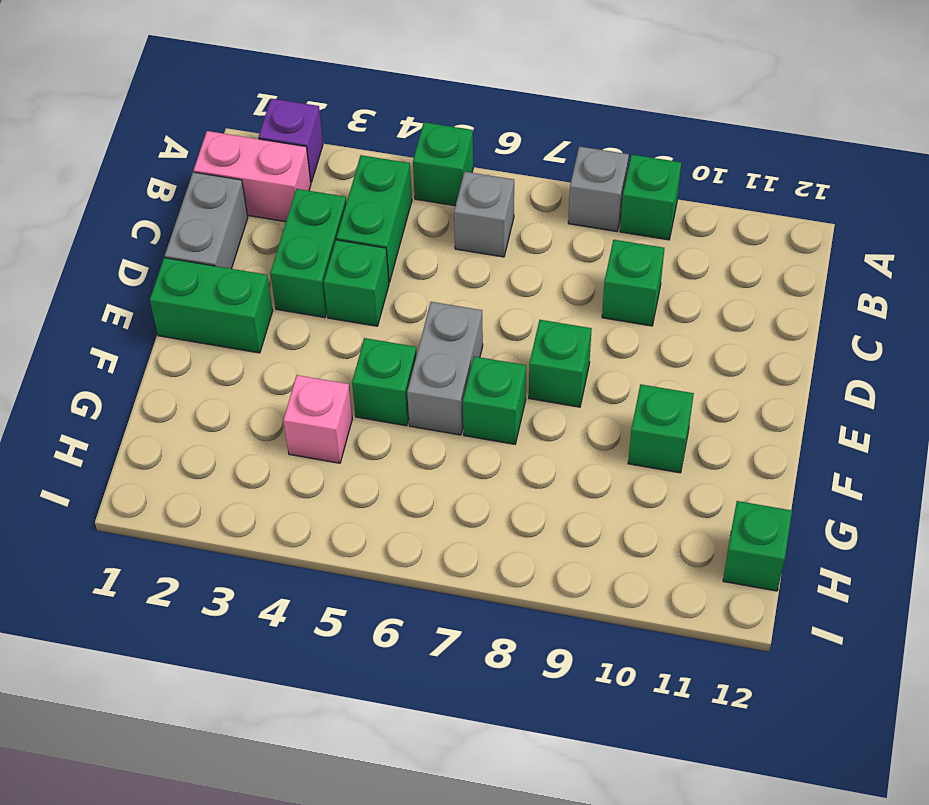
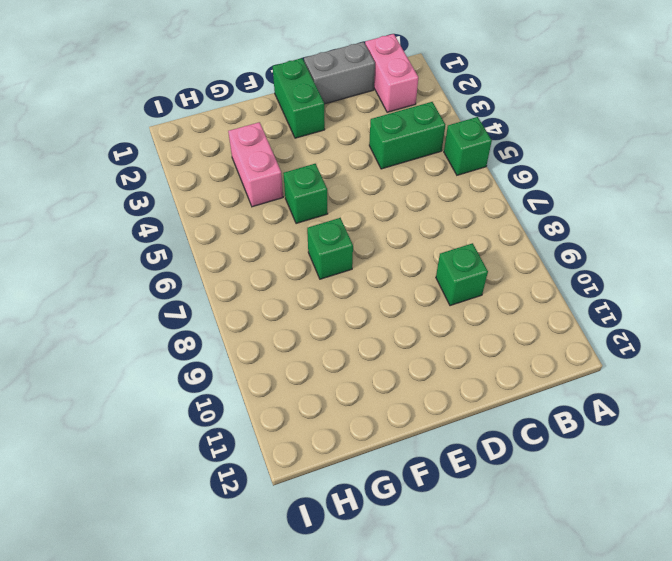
pink brick G3:G4 level 1 -> pink brick G4 level 1
none -> purple brick A2 level 1
none -> grey brick A8 level 1
none -> green brick A9 level 1

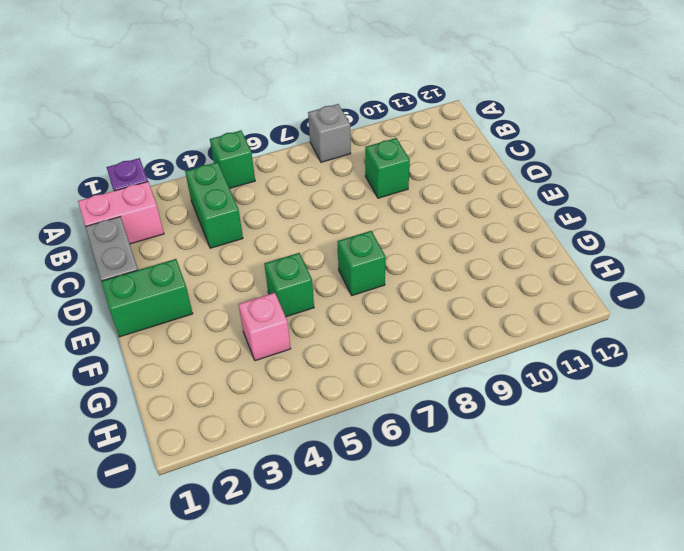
none -> green brick A9 level 1
none -> grey brick B6 level 1
none -> green brick C3:D3 level 1

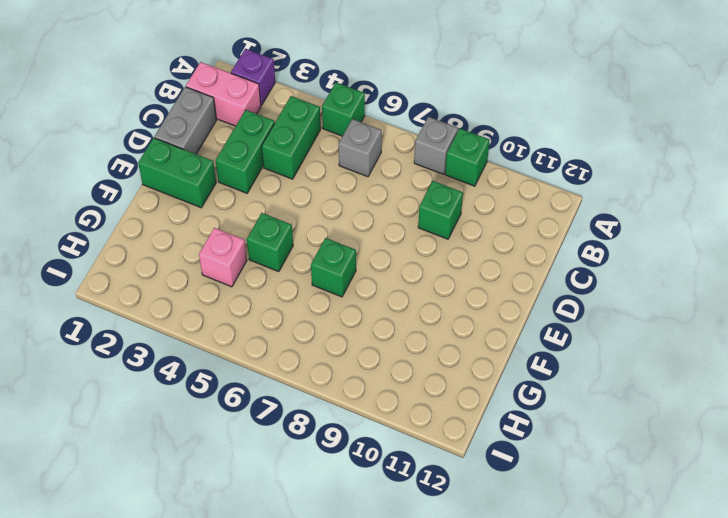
none -> green brick D4 level 1
none -> grey brick E6:F6 level 1
none -> green brick E8 level 1

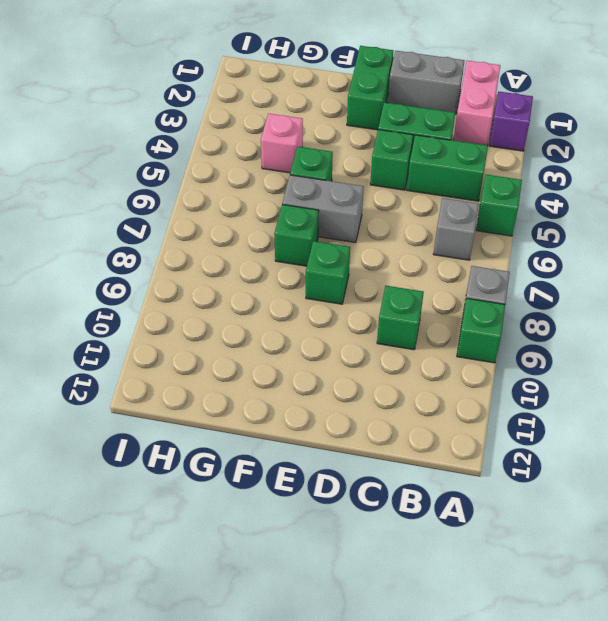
none -> green brick F10 level 1
none -> green brick H12 level 1

